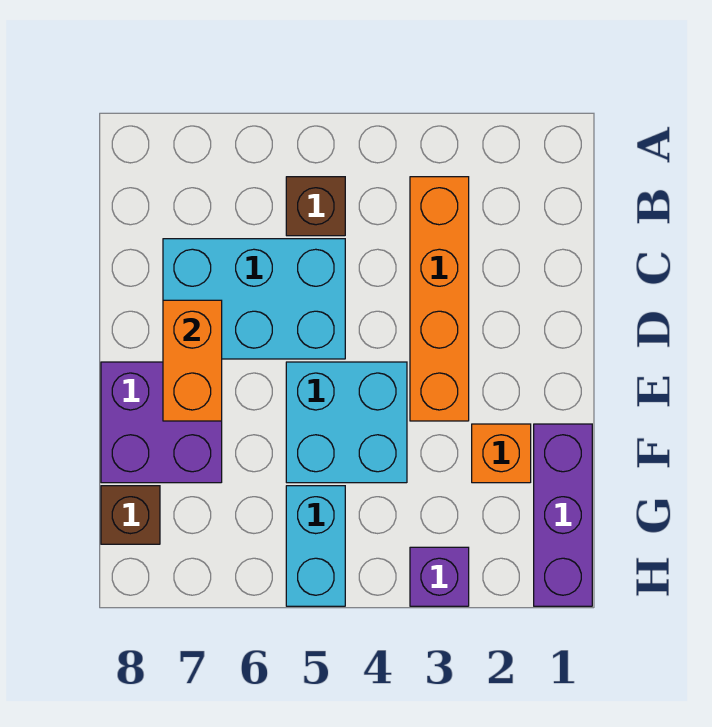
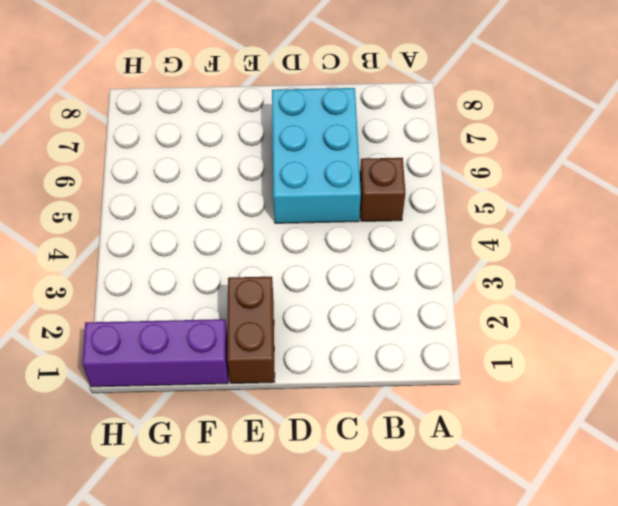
brown brick E1:E2 level 1 -> none
none -> orange brick B3:E3 level 1
none -> cyan brick E4:F5 level 1

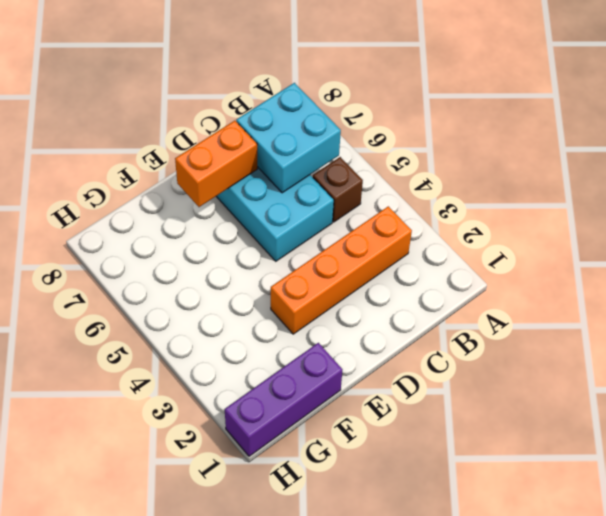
cyan brick B6:C7 level 2 -> cyan brick E4:F5 level 1
none -> purple brick E7:F8 level 1
none -> orange brick F2 level 1

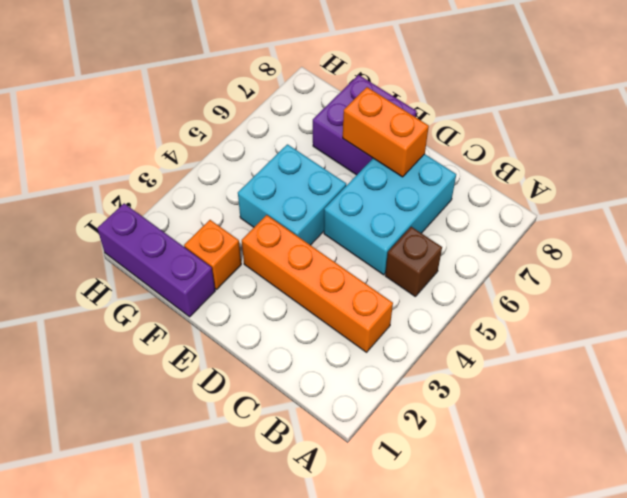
none -> cyan brick G5:H5 level 1
none -> brown brick G8 level 1

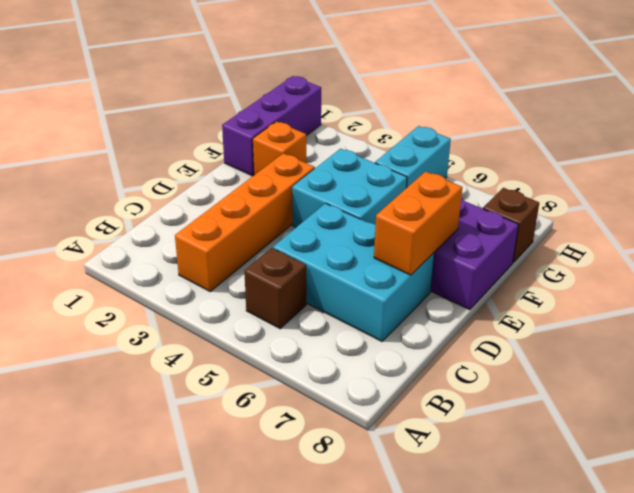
none -> purple brick H3 level 1

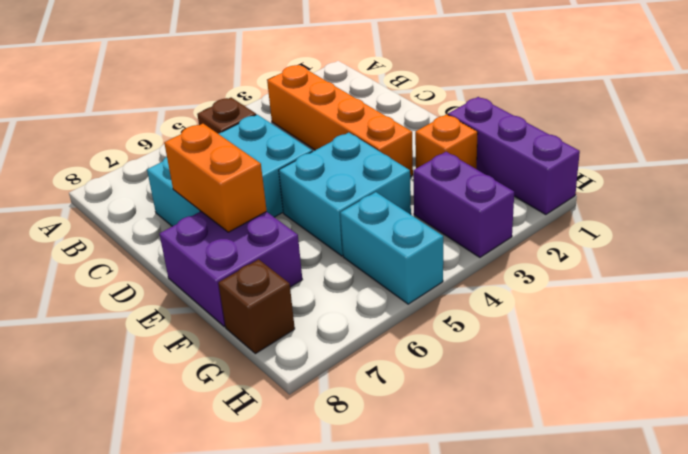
purple brick G3:H3 level 1 -> purple brick H3 level 1

